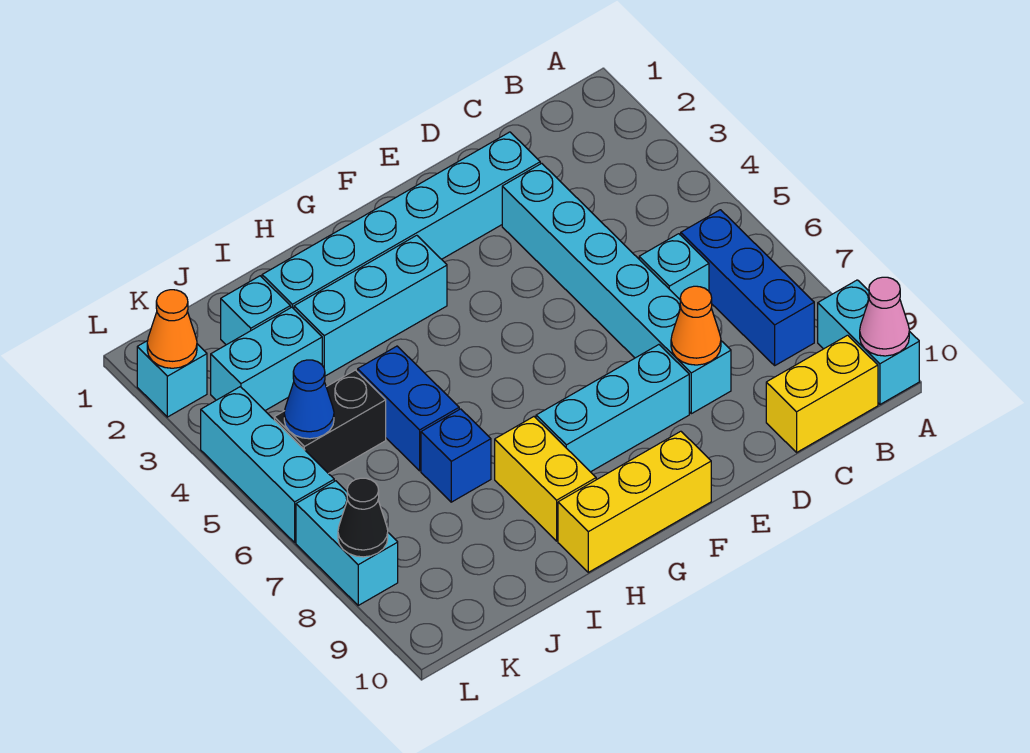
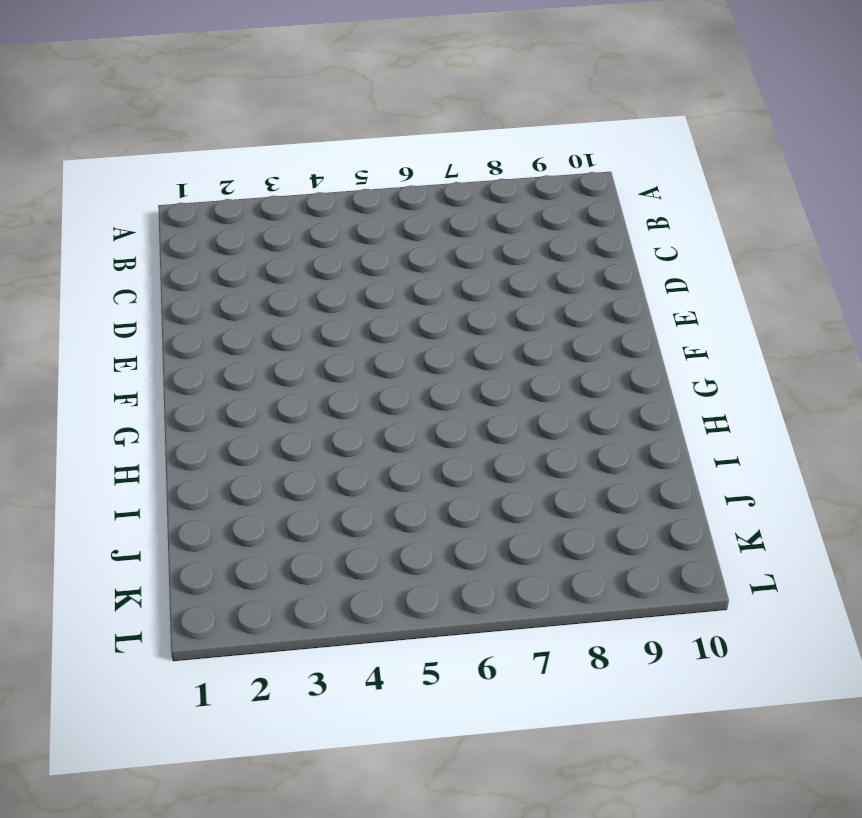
none -> cyan brick A9:A10 level 1
none -> blue brick B6:B8 level 1
none -> yellow brick B10:C10 level 1

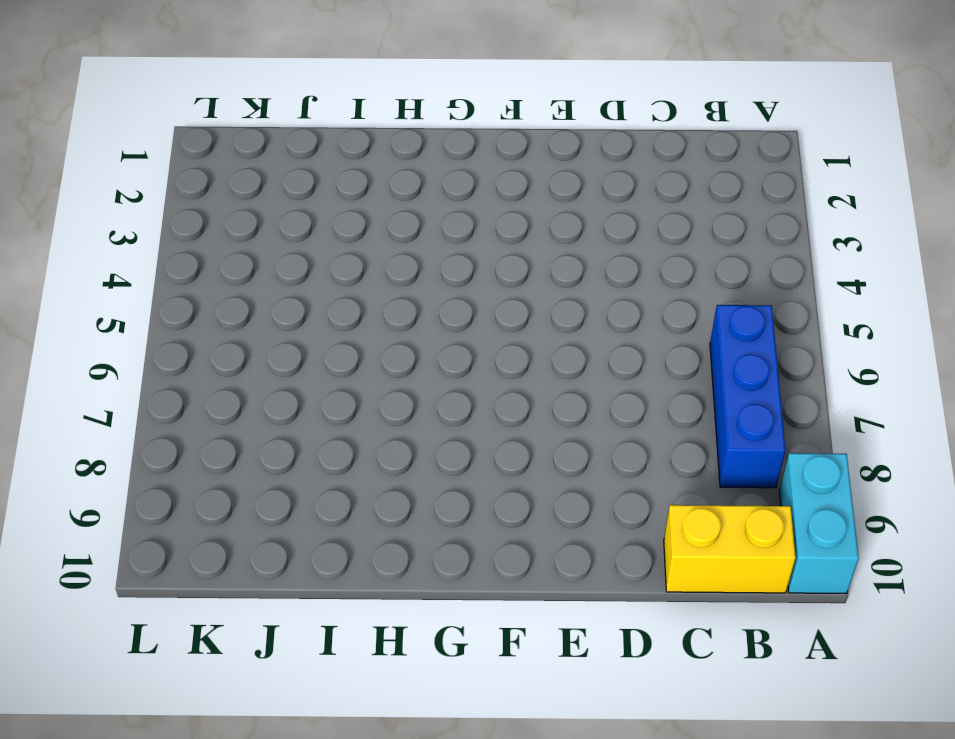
none -> cyan brick C6 level 1
none -> cyan brick D2:I2 level 1
none -> cyan brick D3:D8 level 1

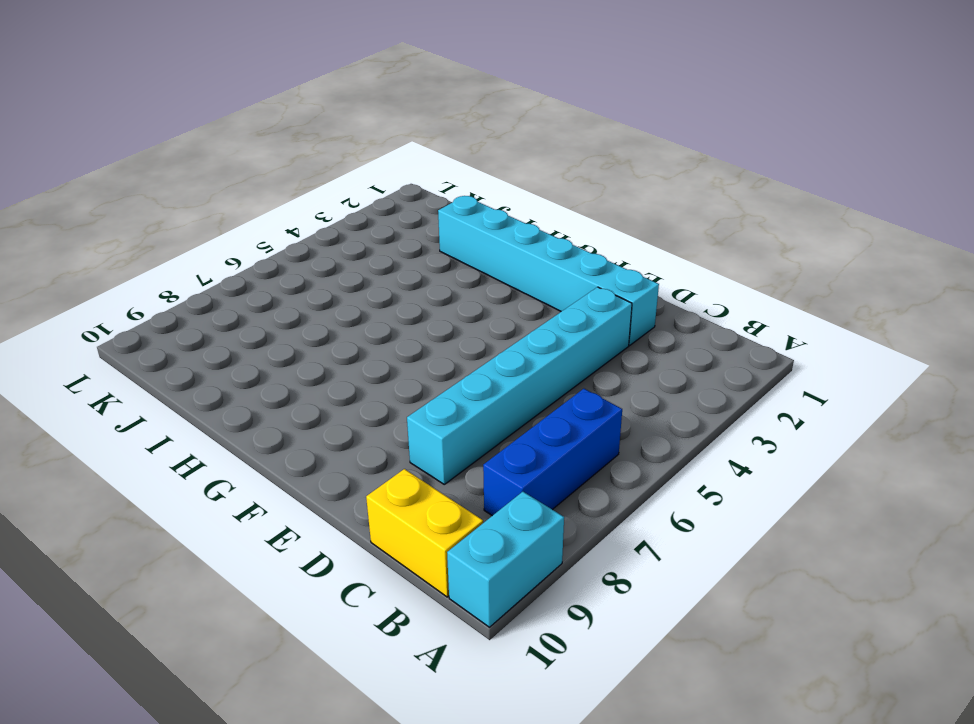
none -> cyan brick C6 level 1
none -> cyan brick E8:G8 level 1
none -> yellow brick F10:H10 level 1

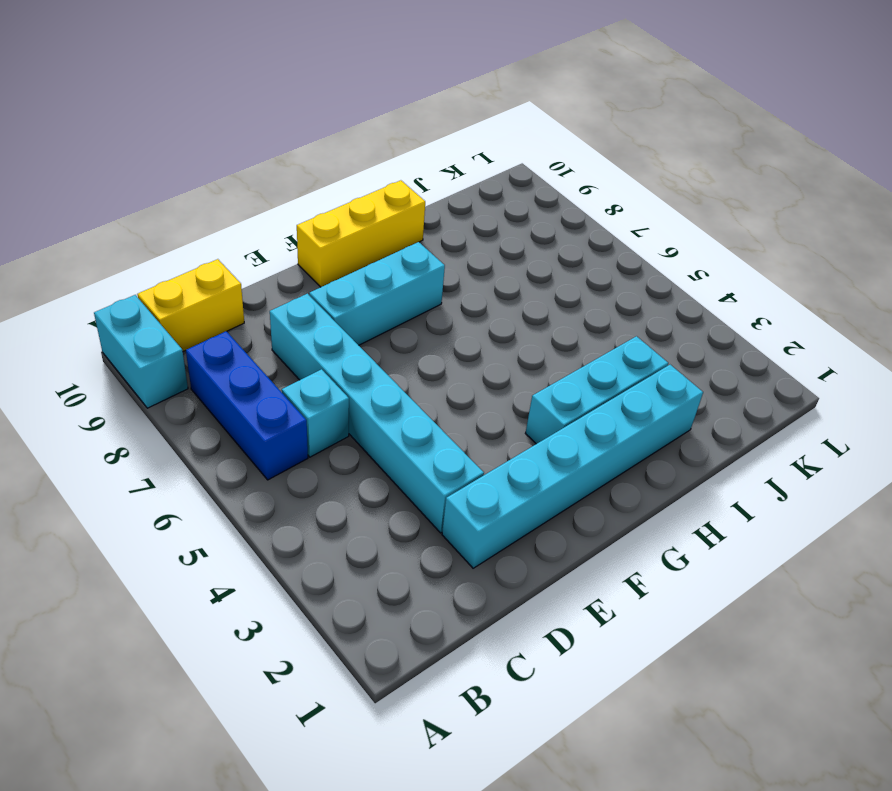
none -> yellow brick H8:H9 level 1
none -> blue brick I5:I6 level 1
none -> blue brick I7 level 1

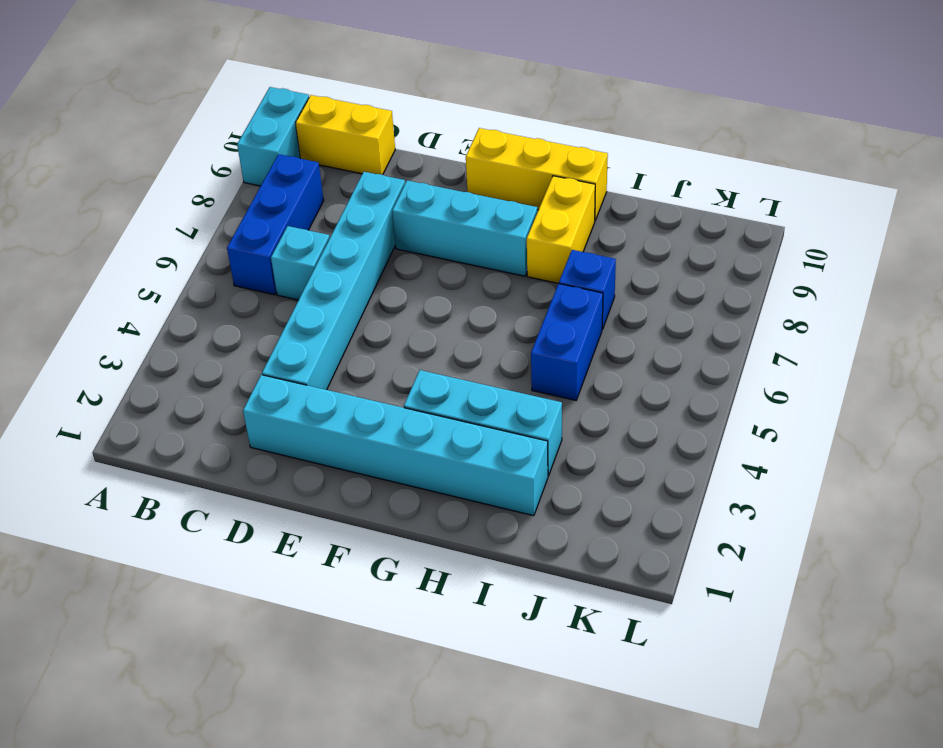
none -> cyan brick J2 level 1
none -> cyan brick J3:K3 level 1
none -> black brick J5:K5 level 1

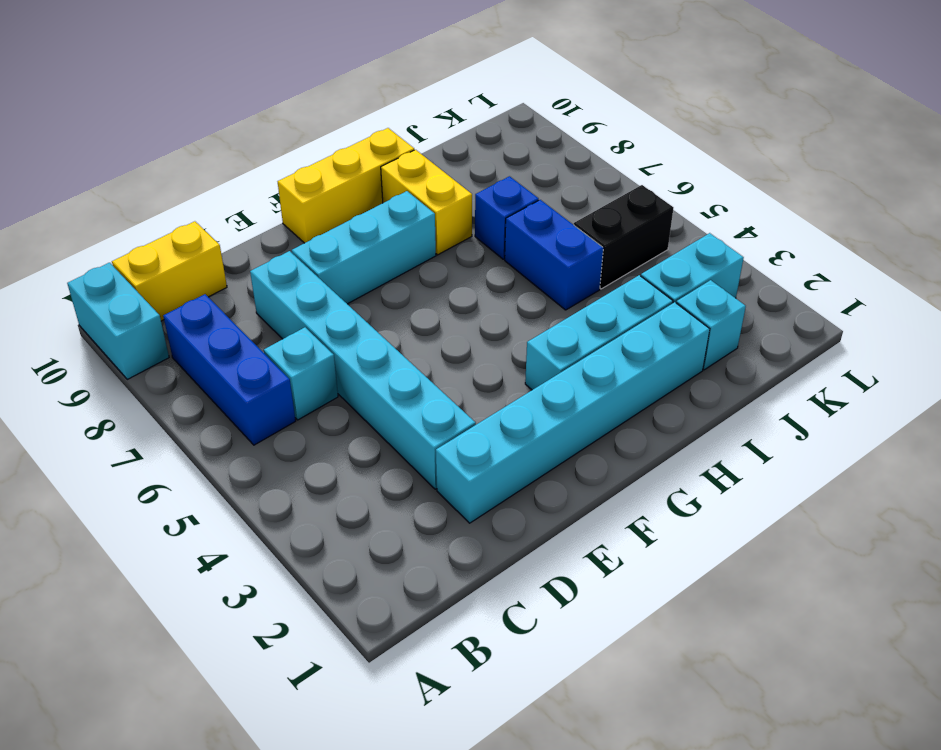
none -> cyan brick L2 level 1
none -> cyan brick L4:L6 level 1
none -> cyan brick L7:L8 level 1

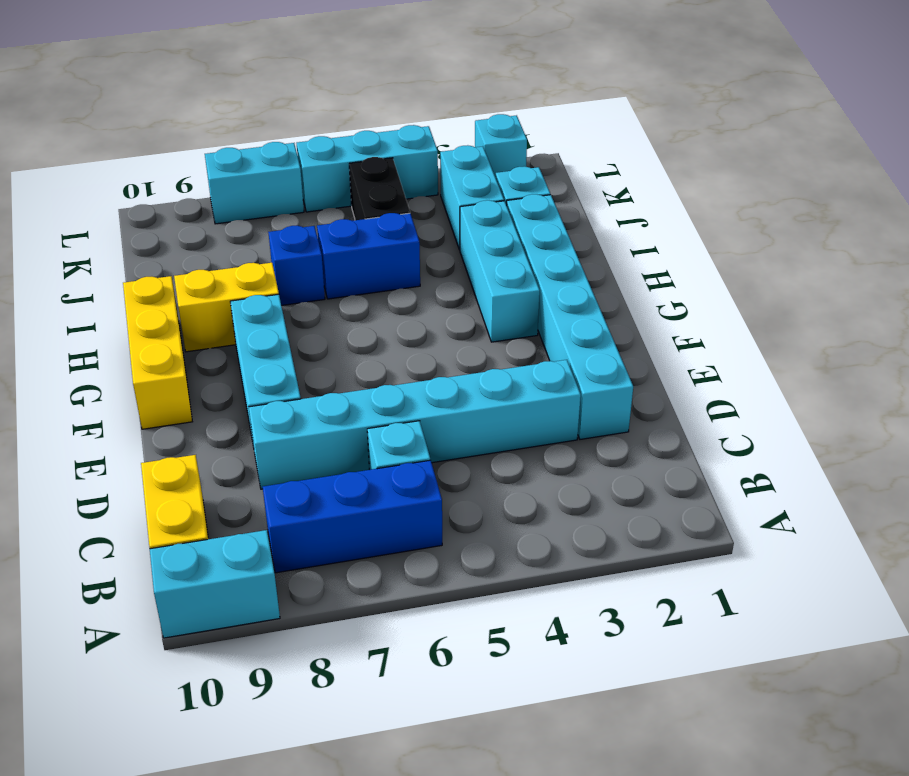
none -> pink cone A10 level 2
none -> orange cone D8 level 2
none -> blue cone K5 level 2

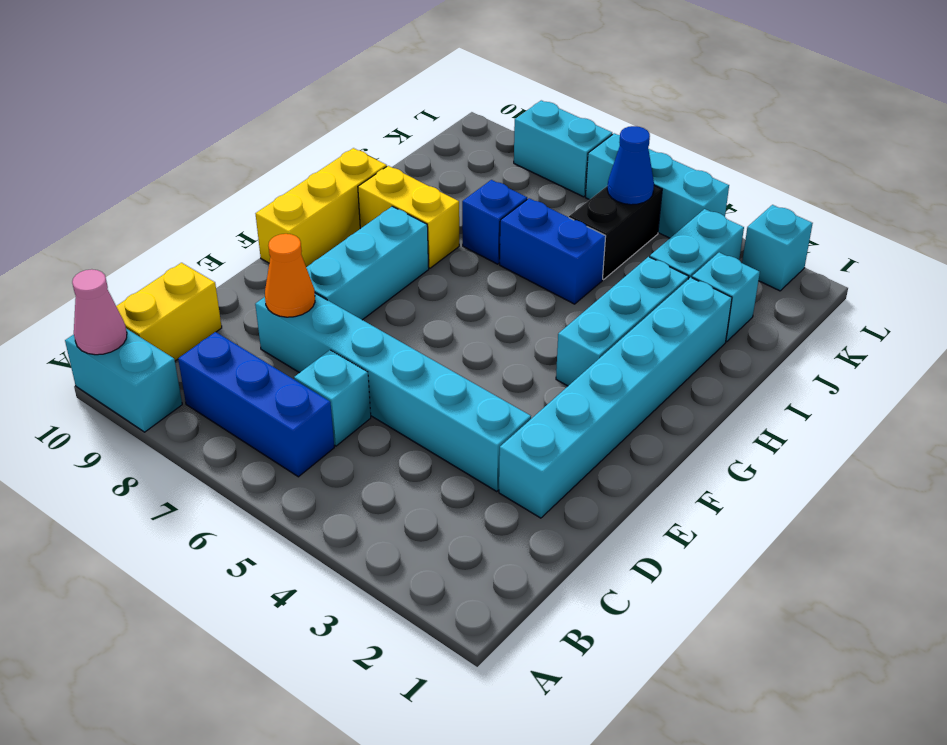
none -> orange cone L2 level 2
none -> black cone L8 level 2

